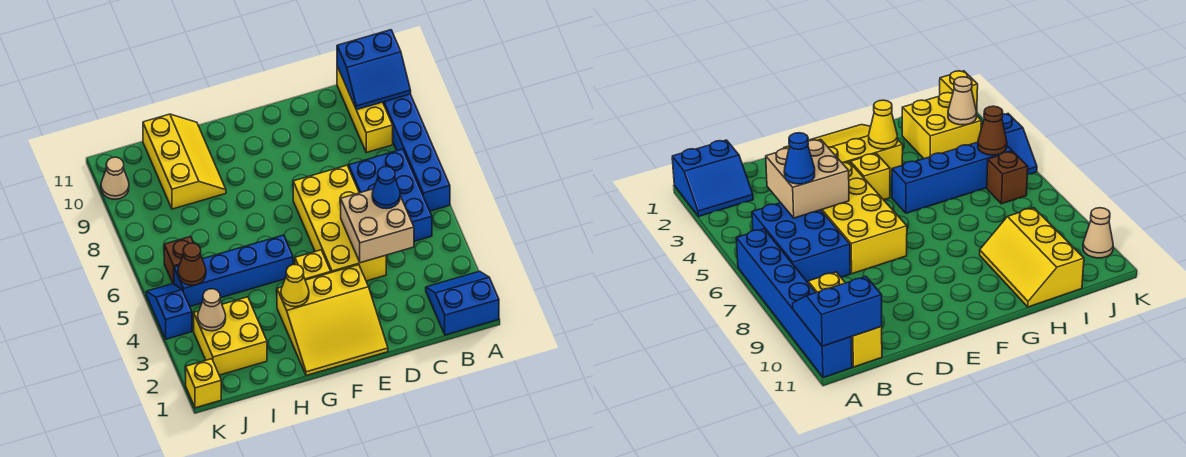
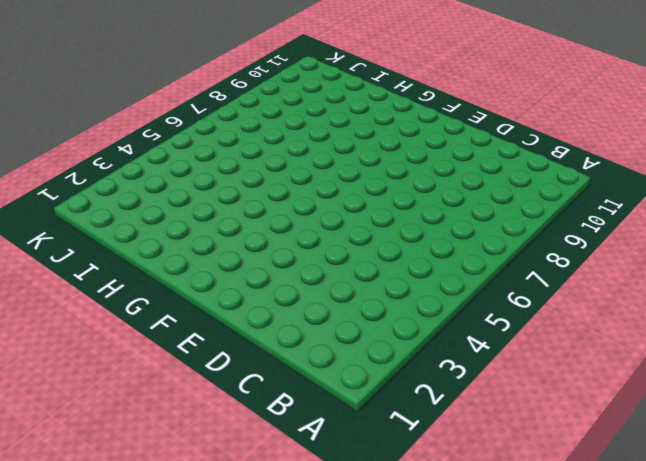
none -> blue slope A1:B2 level 1 top 1
none -> blue brick A6:A11 level 1
none -> blue brick B5:C7 level 1

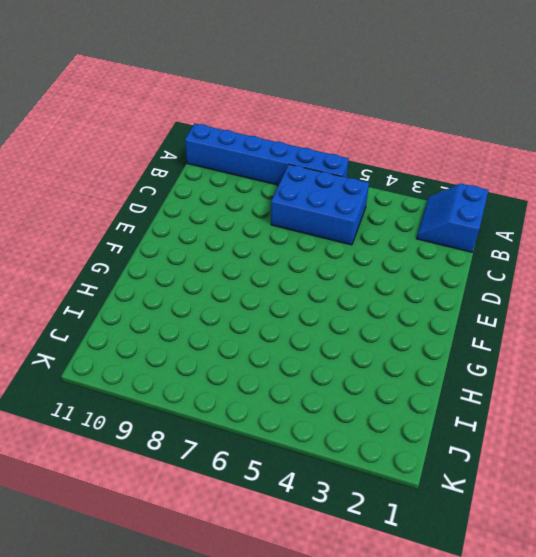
none -> yellow brick B9:B11 level 1
none -> yellow brick D4:E7 level 1
none -> yellow slope E1:G3 level 1 top 3

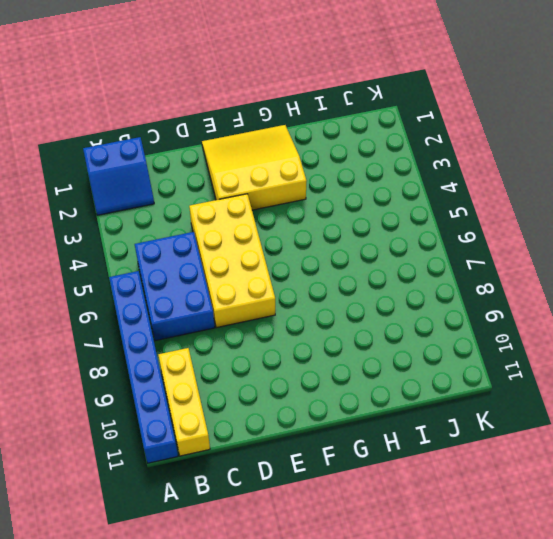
none -> yellow brick F4 level 1
none -> blue brick G5:J5 level 1
none -> yellow slope H9:I11 level 1 top I

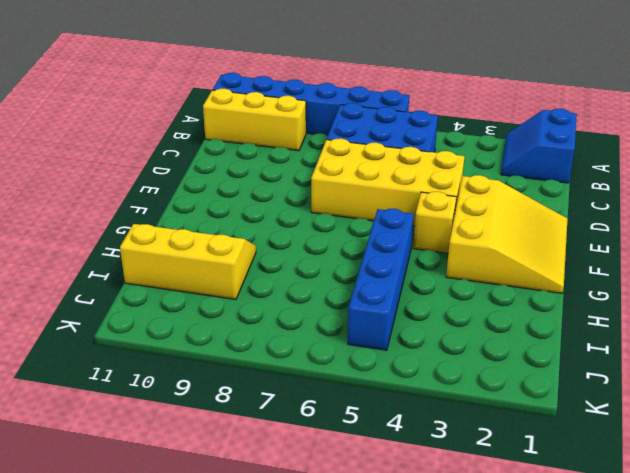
none -> yellow brick I2:J3 level 1
none -> brown brick J6 level 1
none -> yellow brick K1 level 1

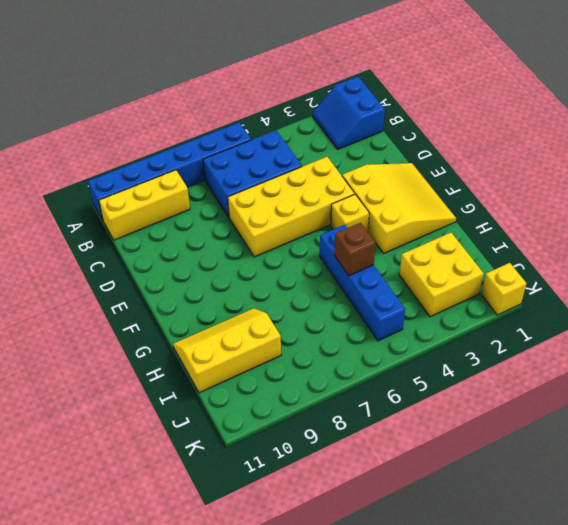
brown brick H5 level 2 -> brown brick J6 level 1
none -> blue slope K4:K5 level 1 top 4
none -> tan cone K10 level 1
none -> blue slope A10:B11 level 2 top 11

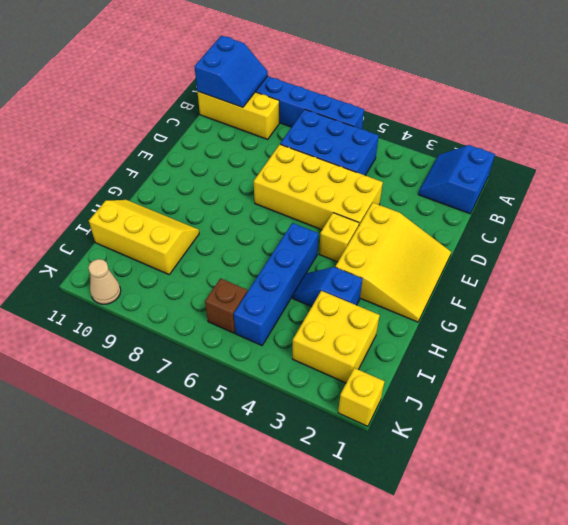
blue slope H3:H4 level 1 top 3 -> blue slope K4:K5 level 1 top 4
none -> tan brick C4:D5 level 2
none -> yellow cone G3 level 2
none -> tan cone J3 level 2

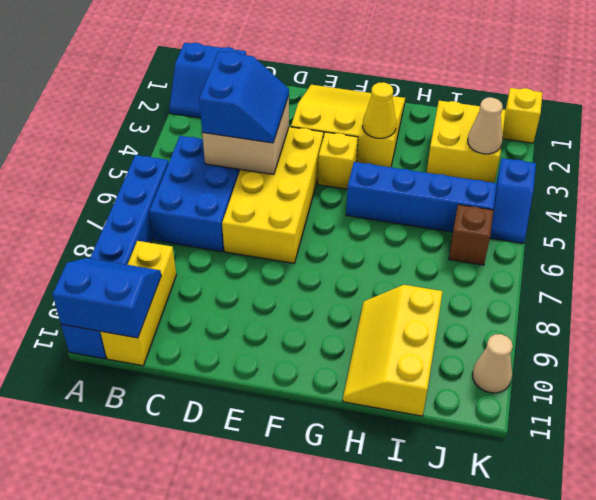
blue slope C4:D5 level 3 top C -> blue cone C5 level 3
none -> brown cone J5 level 2

